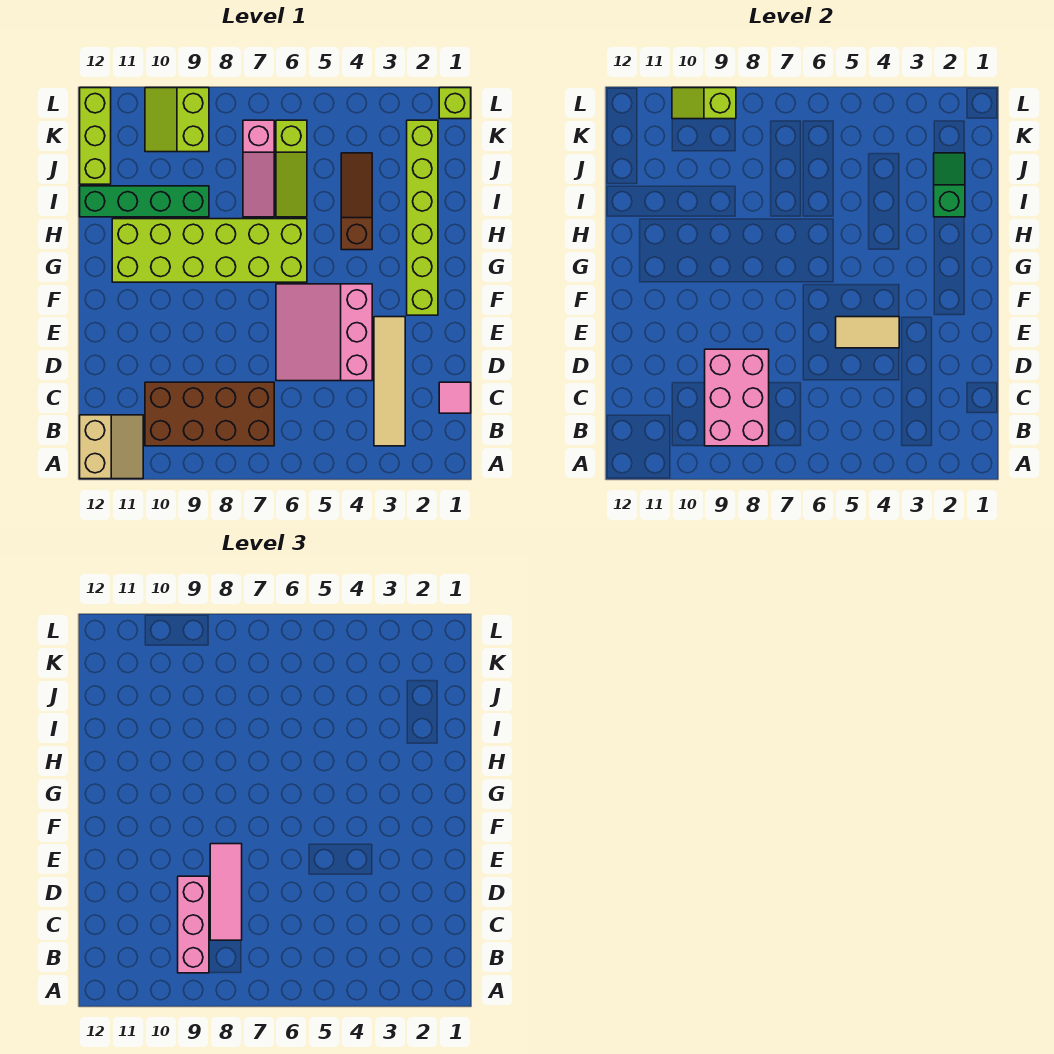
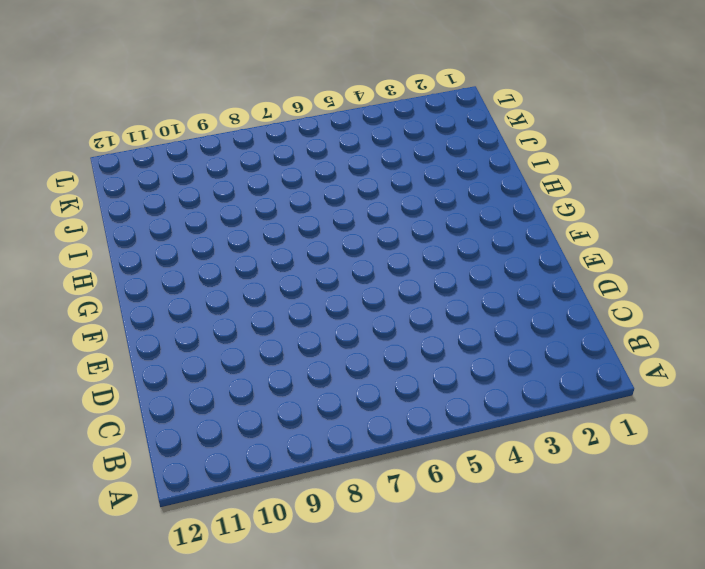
none -> tan slope A11:B12 level 1 top 12
none -> tan tile B3:E3 level 1
none -> brown brick B7:C10 level 1

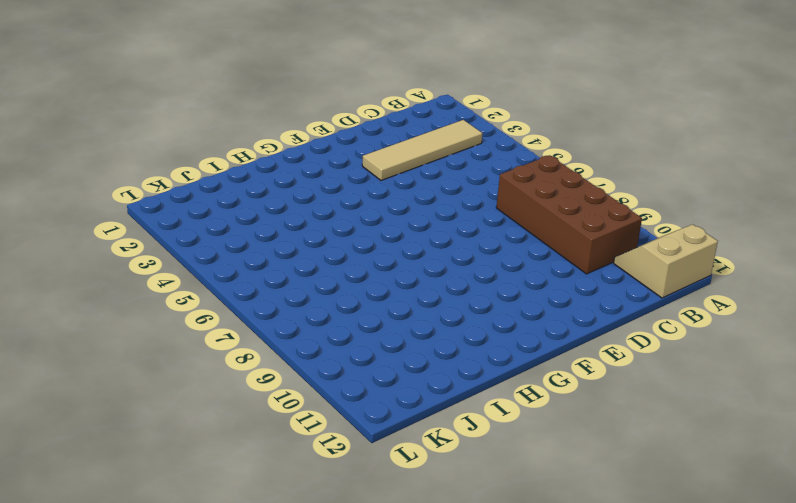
none -> pink tile C1 level 1
none -> pink slope D4:F6 level 1 top 4
none -> lime brick F2:K2 level 1

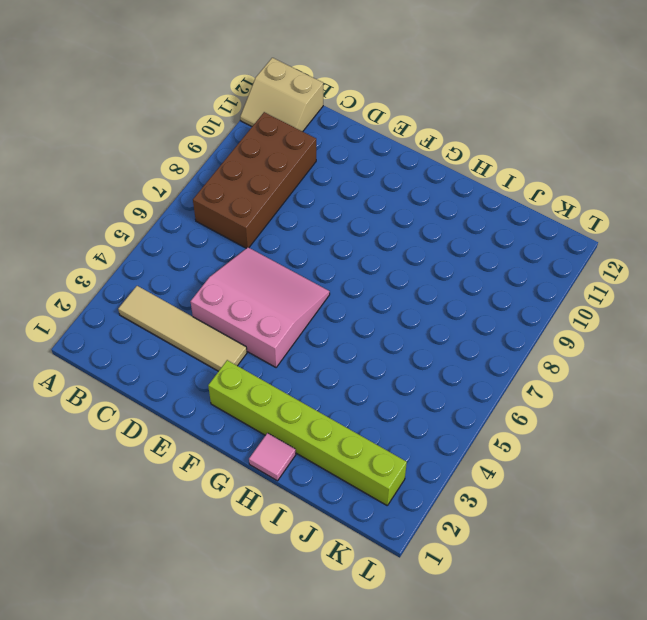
pink tile H1 level 1 -> pink tile C1 level 1
none -> lime brick G6:H11 level 1
none -> brown slope H4:J4 level 1 top H
none -> lime slope I6:K6 level 1 top K

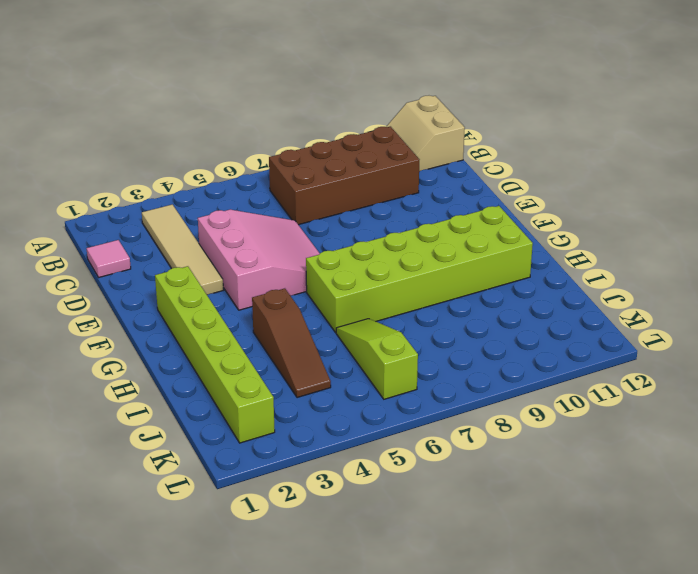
none -> pink slope I7:K7 level 1 top K
none -> green brick I9:I12 level 1
none -> lime brick J12:L12 level 1

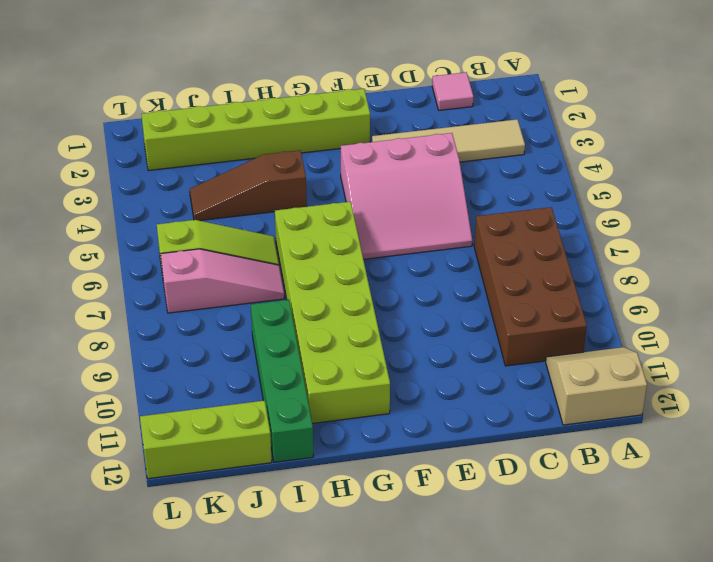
none -> lime slope K9:L10 level 1 top 9
none -> lime brick L1 level 1
none -> pink brick B8:D9 level 2

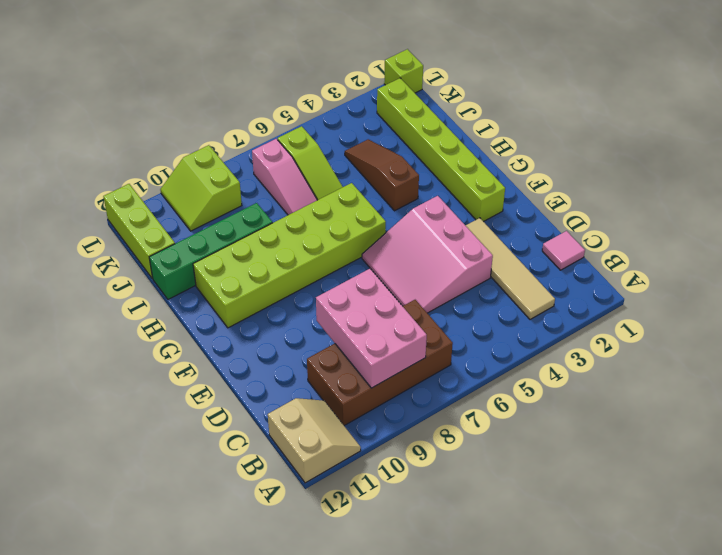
none -> tan tile E4:E5 level 2
none -> green slope I2:J2 level 2 top I
none -> lime slope L9:L10 level 2 top 9

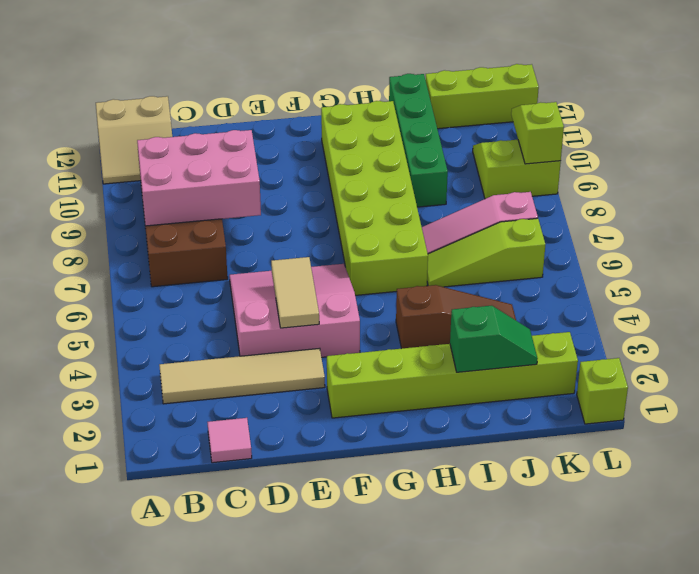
none -> pink brick B9:D9 level 3
none -> pink tile C8:E8 level 3

